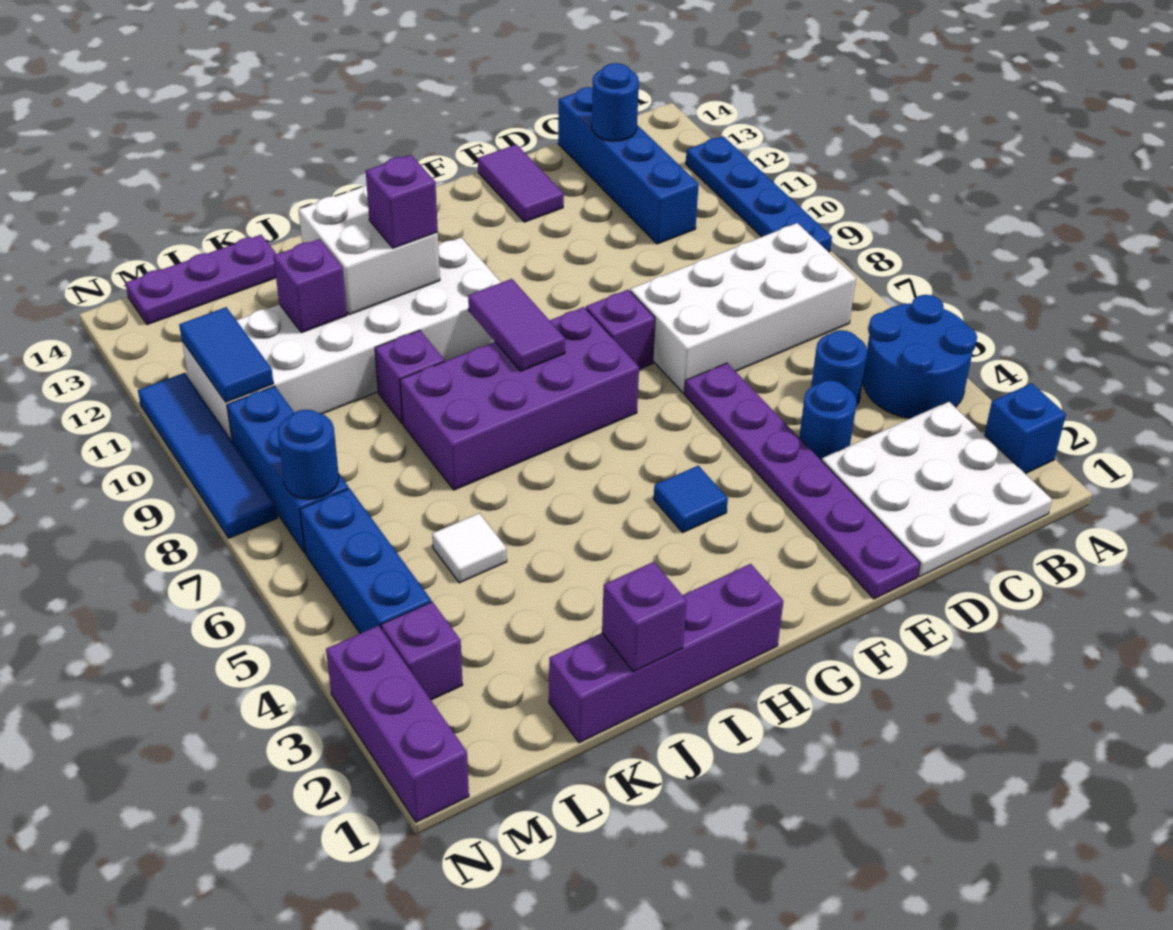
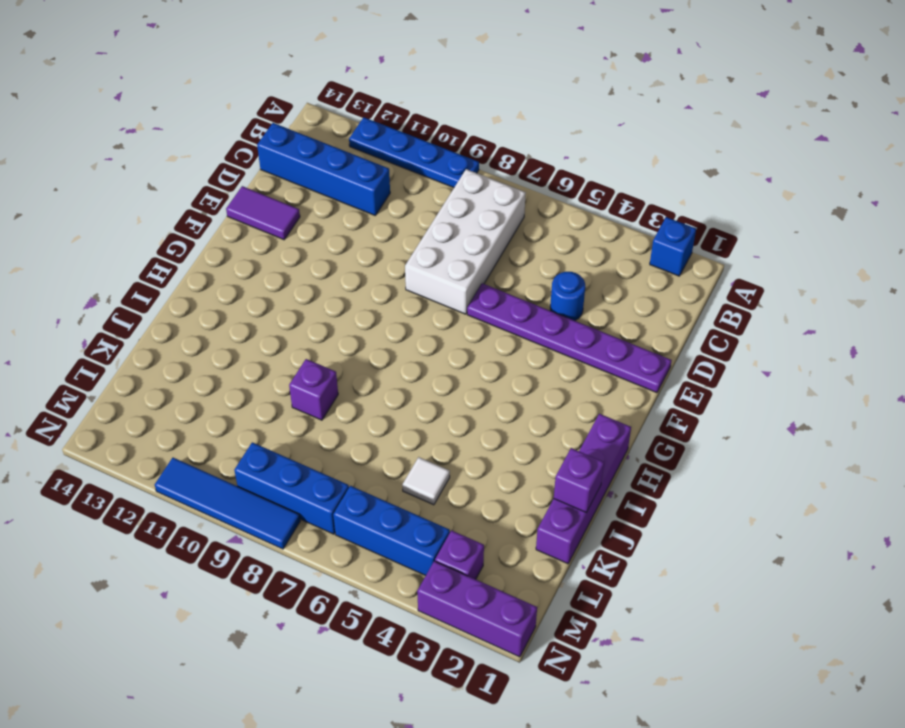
none -> blue round brick A4:B5 level 1
none -> white plate B1:D3 level 1
none -> blue round brick C5 level 1
none -> purple brick F8 level 1

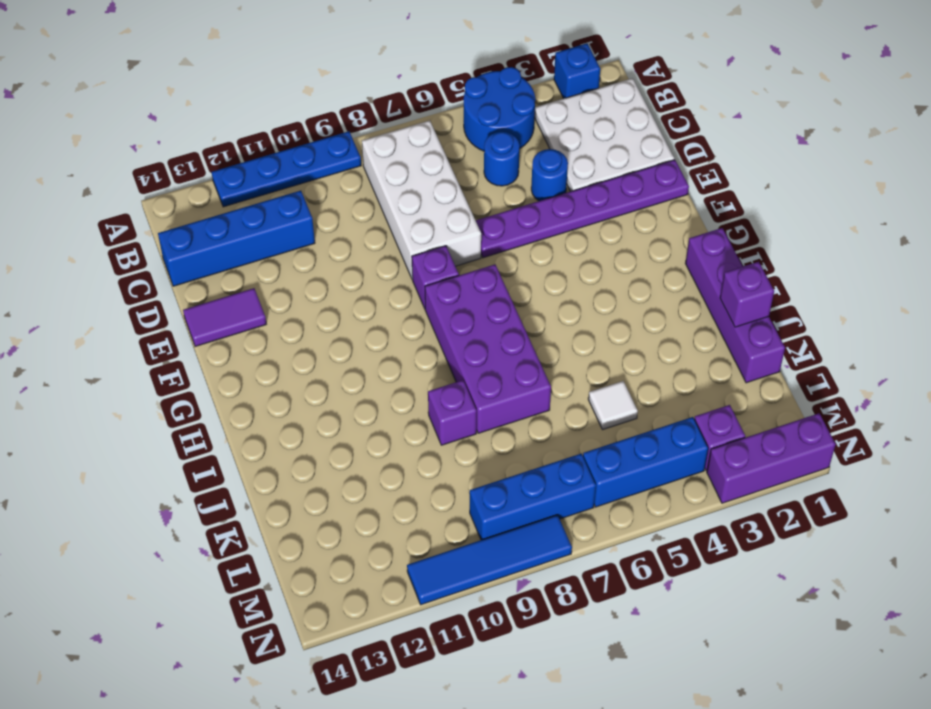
none -> blue tile G4 level 1
none -> white brick H10:M11 level 1
none -> purple plate K14:M14 level 1
none -> blue round brick C13 level 2

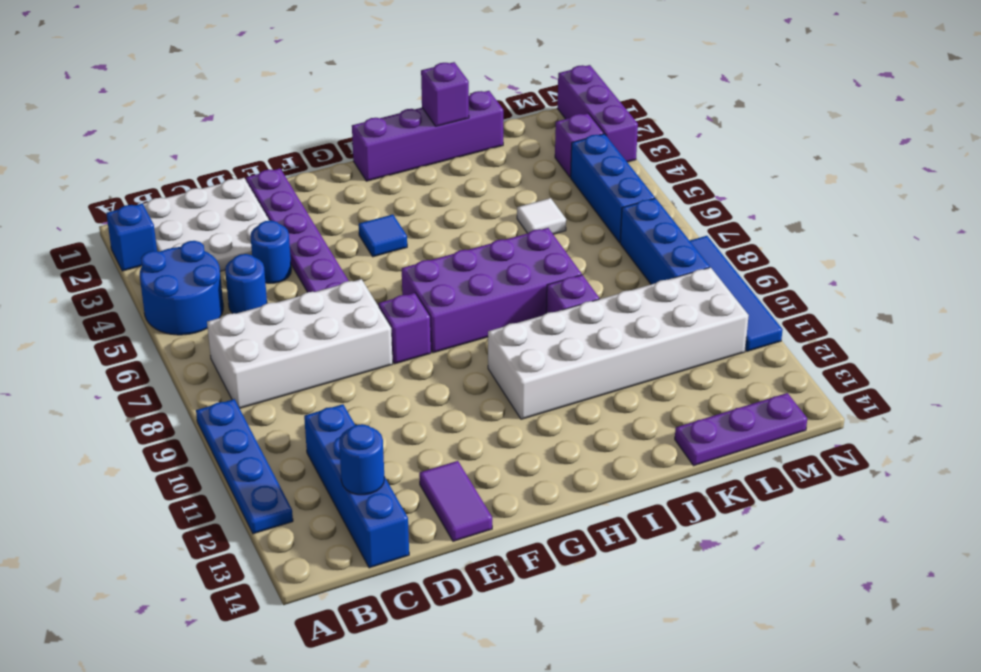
none -> purple tile H8:H9 level 2
none -> white brick I11:J12 level 2
none -> purple brick K11 level 2
none -> blue round brick M7 level 2

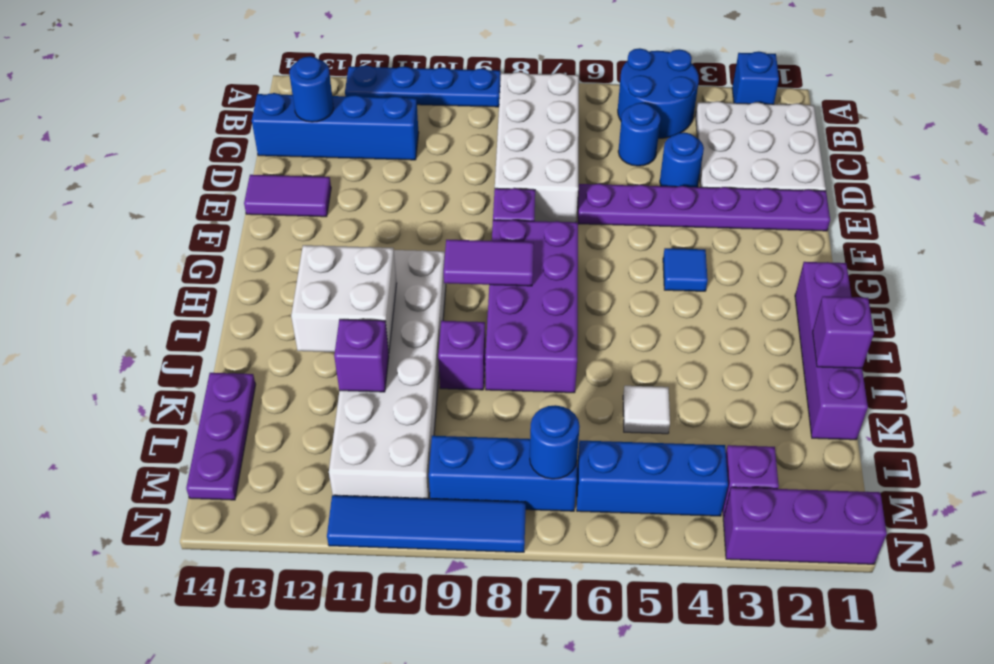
none -> blue tile M10:M11 level 2
none -> purple brick I11 level 3

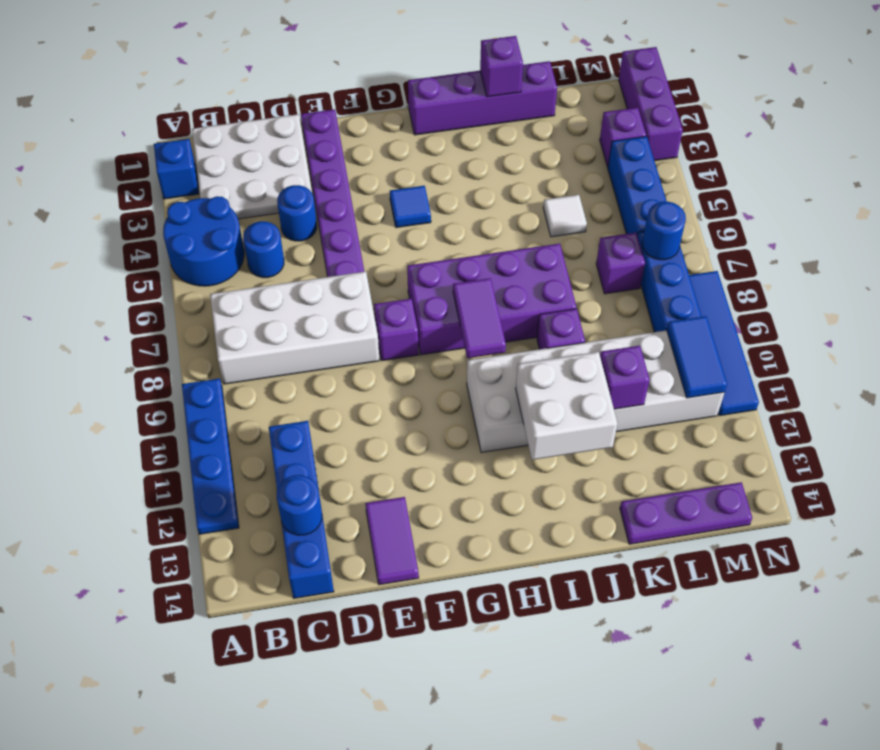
purple brick L7 level 1 -> purple brick I11 level 3

